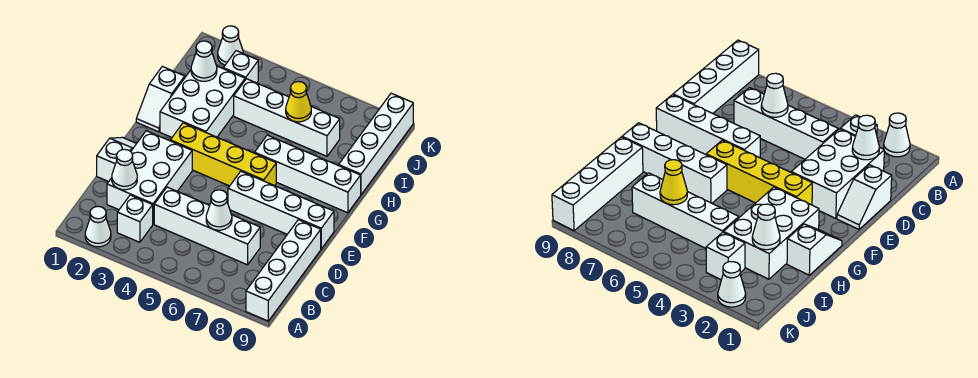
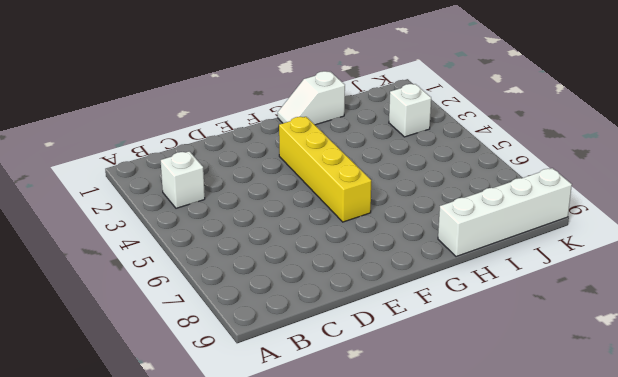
none -> white cone A2 level 1
none -> white brick A9:D9 level 1
none -> white brick C2:E3 level 1

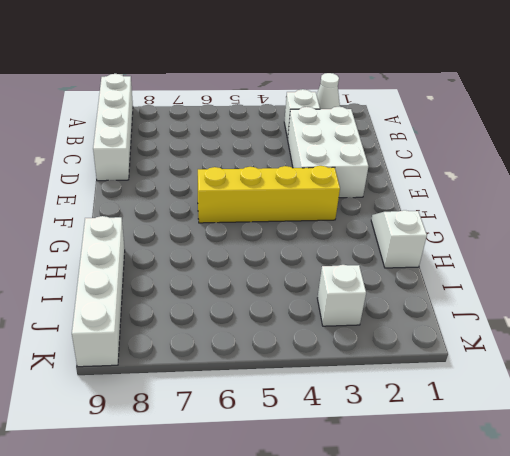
none -> white brick C4:C7 level 1
none -> white slope D1:E1 level 1 top D
none -> white brick E6:E9 level 1

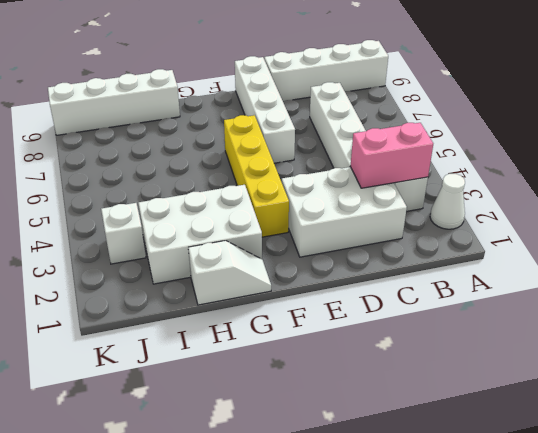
pink brick B3:C3 level 2 -> none
none -> white slope D1:E1 level 1 top D
none -> white brick G6:G9 level 1
none -> white brick I4:I7 level 1

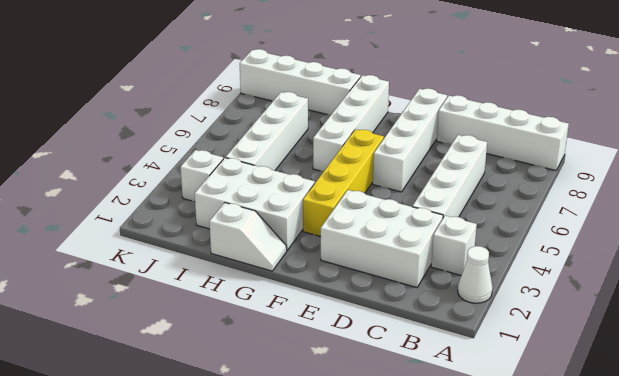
none -> white slope D1:E1 level 1 top D
none -> white cone K2 level 1
none -> white cone C2 level 2

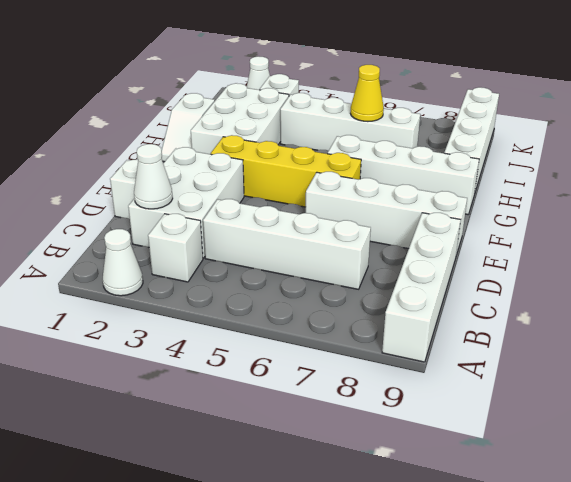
none -> white cone C6 level 2
none -> white cone I2 level 2

